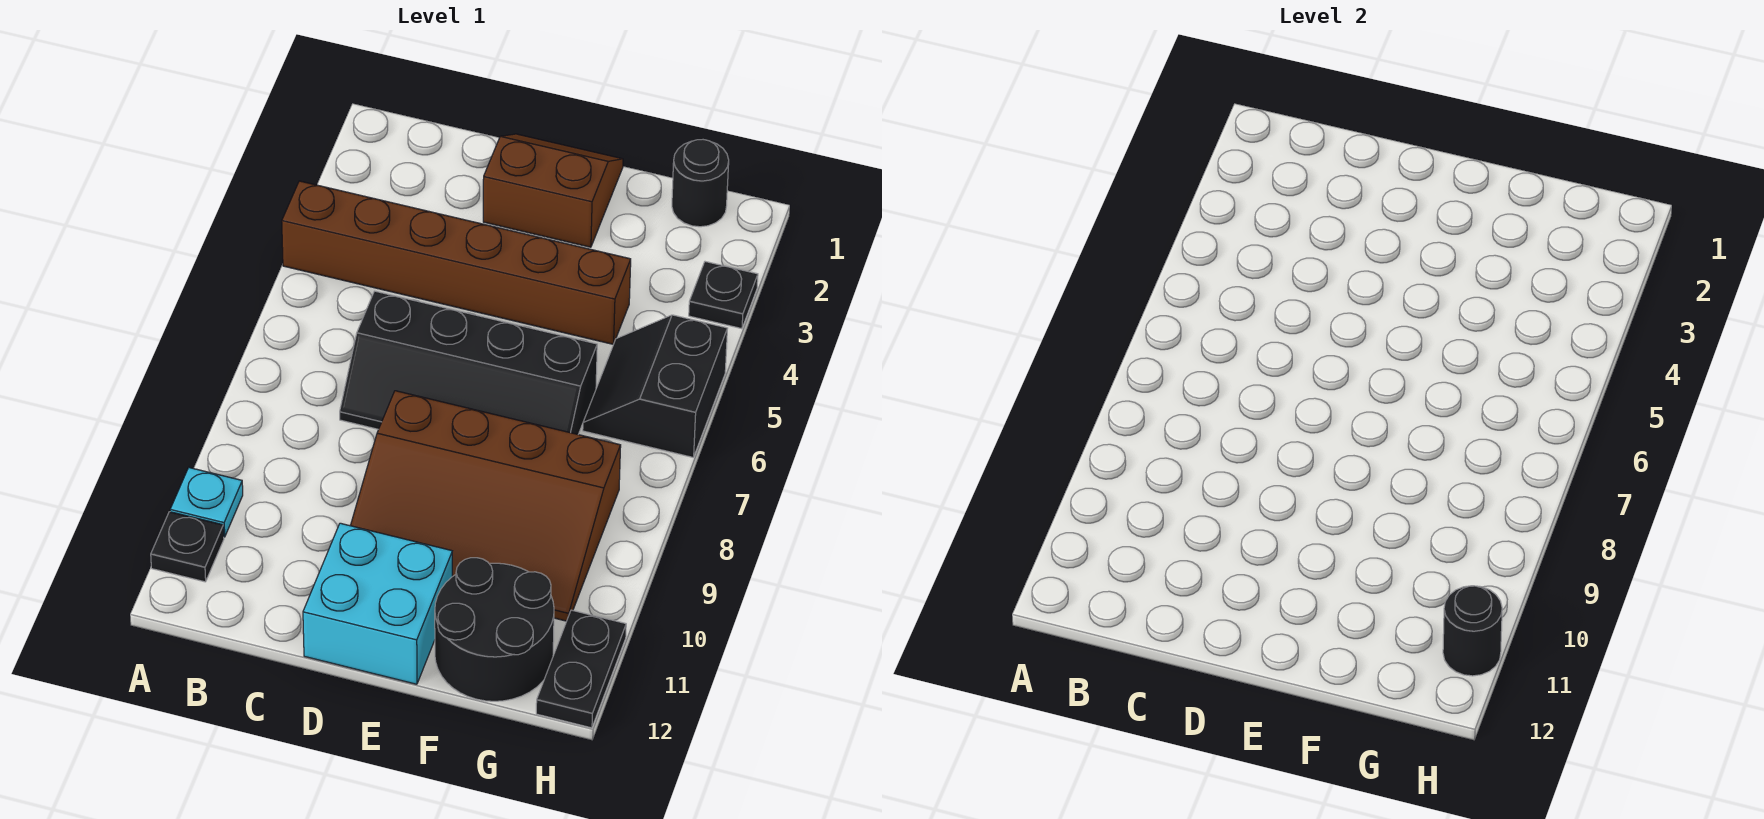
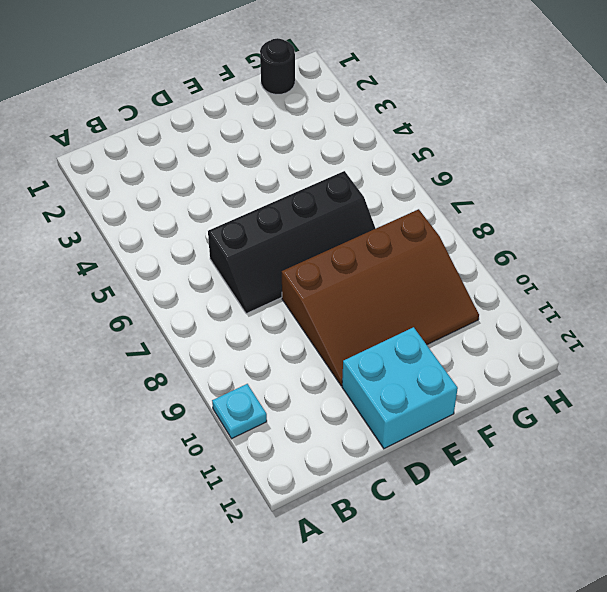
none -> brown brick A4:F4 level 1
none -> black plate A11 level 1
none -> brown slope D1:E2 level 1 top 2

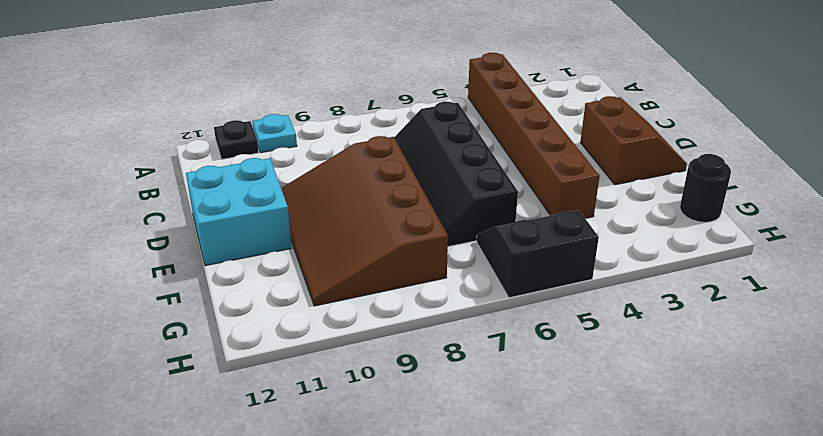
none -> black round brick F11:G12 level 1
none -> black plate H3 level 1
none -> black plate H11:H12 level 1

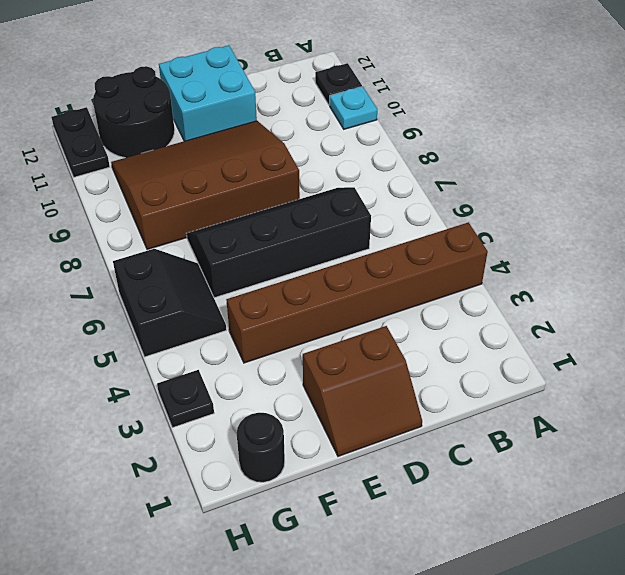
none -> black round brick H11 level 2

